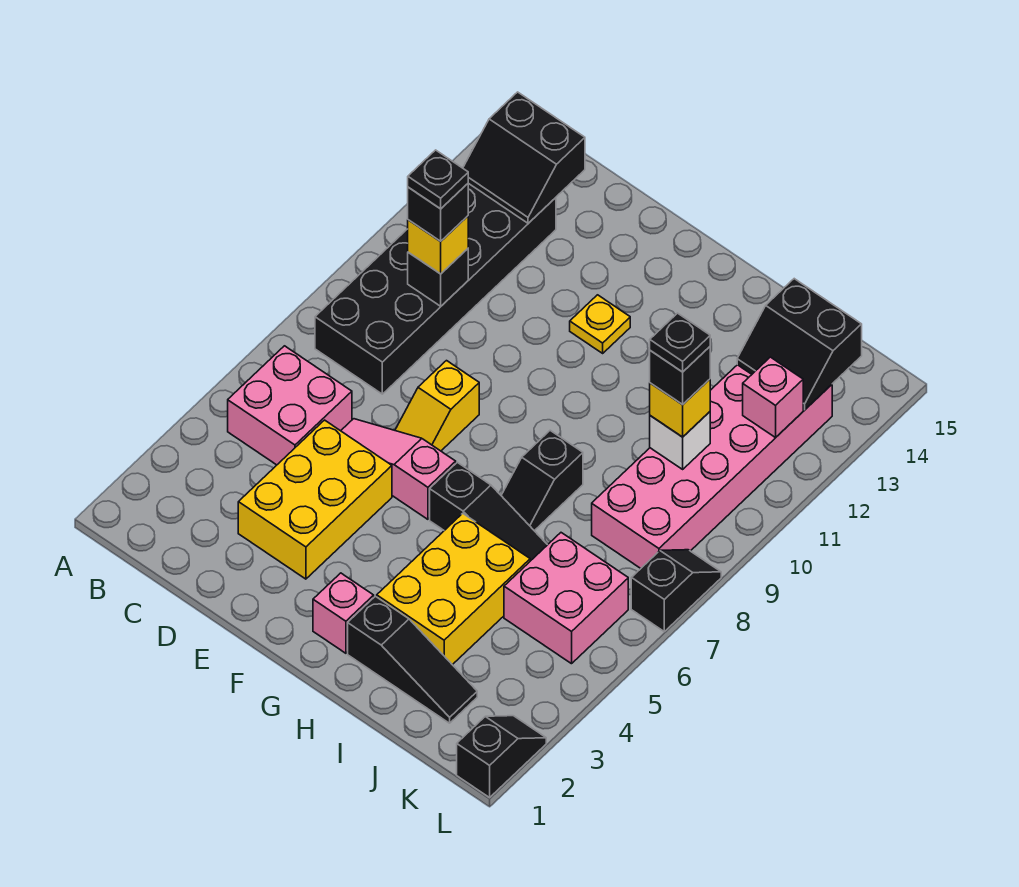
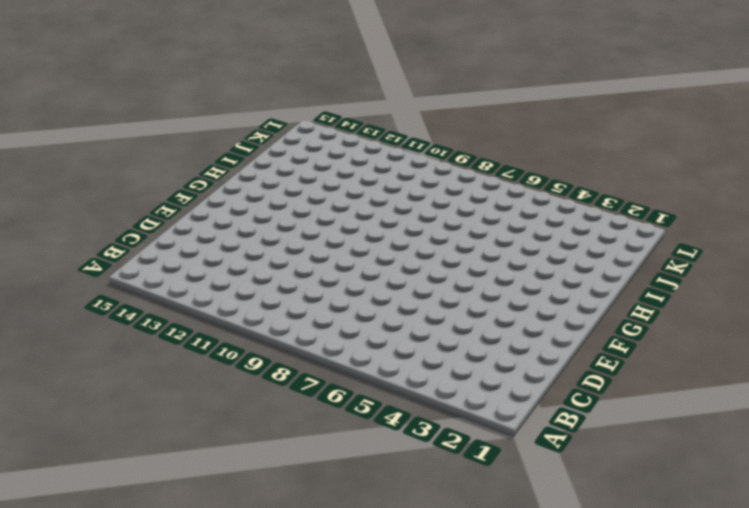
none -> pink brick B5:C6 level 1
none -> black brick B8:C13 level 1
none -> yellow brick D3:E5 level 1

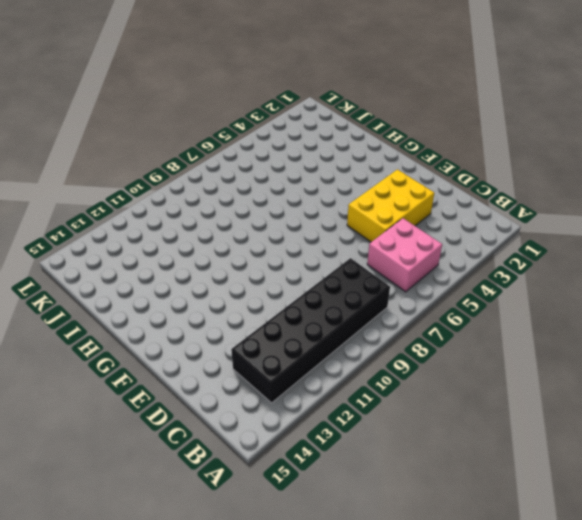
none -> pink slope D6:F6 level 1 top F
none -> yellow slope E7:E8 level 1 top 8
none -> yellow plate F12 level 1

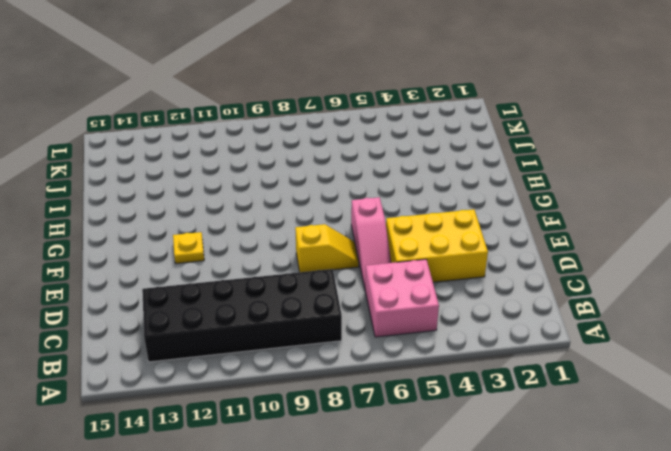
none -> pink brick G2 level 1
none -> black slope G6:I6 level 1 top G
none -> black slope H2:J2 level 1 top H

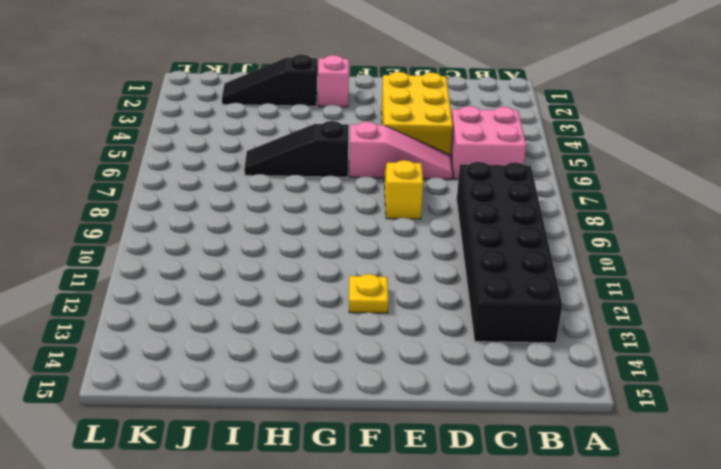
none -> yellow brick H3:I5 level 1
none -> black slope H7:H8 level 1 top 8
none -> pink brick J5:K6 level 1

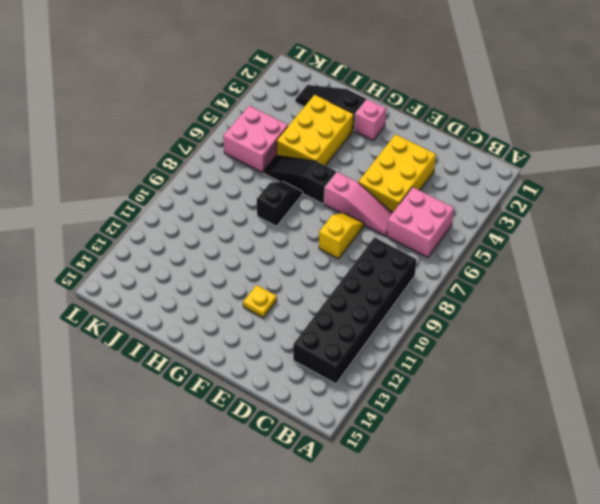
none -> pink brick J8:K13 level 1
none -> black slope L1:L2 level 1 top 1
none -> black slope L7:L8 level 1 top 7

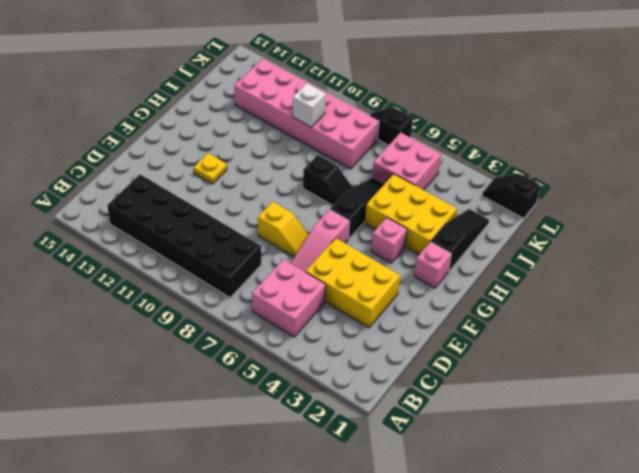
pink brick G4 level 1 -> pink brick K12 level 2
none -> black slope B13:C14 level 2 top 14
none -> black brick C10 level 2
none -> black slope J13:K14 level 2 top 14

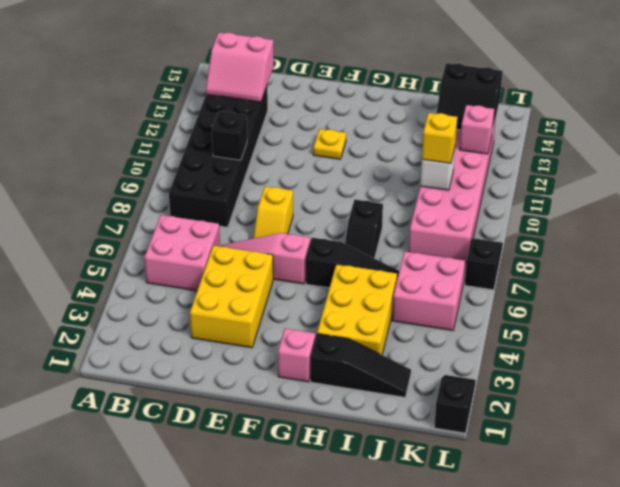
pink slope B13:C14 level 2 top 14 -> black slope B13:C14 level 2 top 14
none -> yellow brick C10 level 3
none -> black brick C10 level 4
none -> black brick J10 level 4

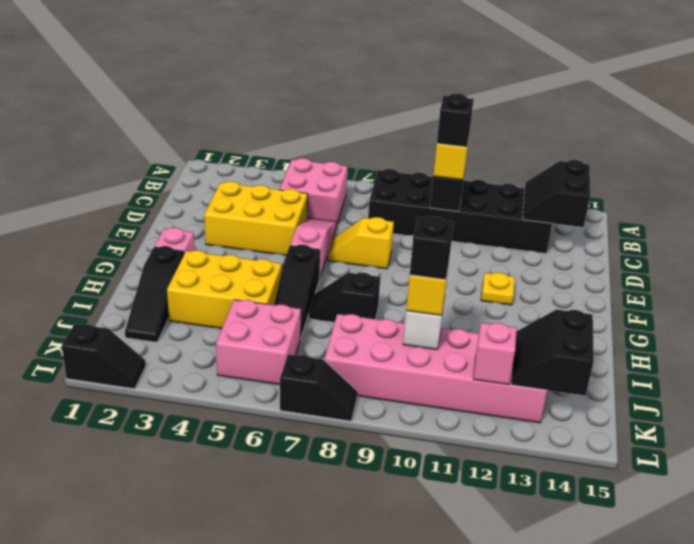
none -> black plate C10 level 5
none -> black plate J10 level 5

